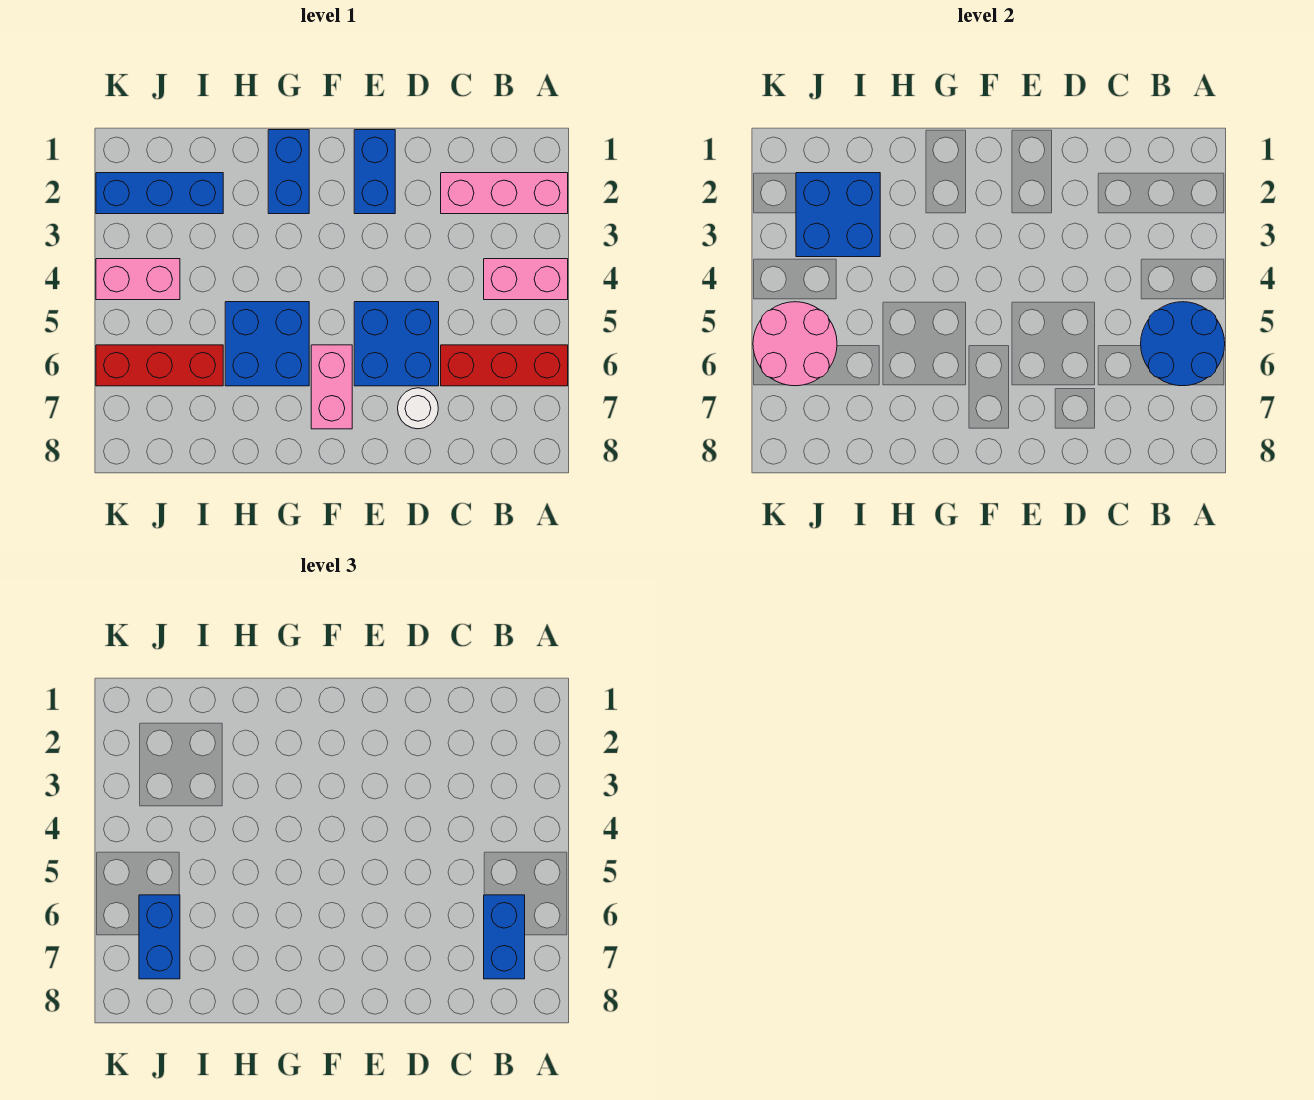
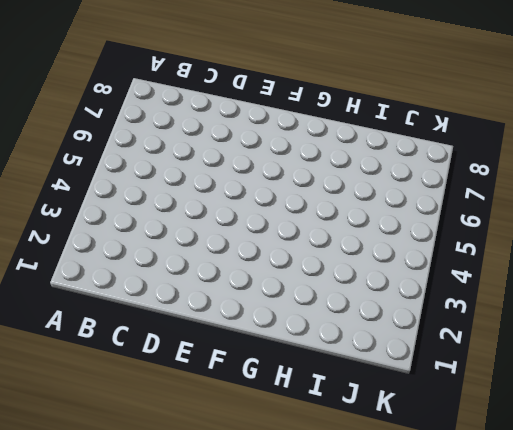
none -> pink brick A2:C2 level 1
none -> pink brick A4:B4 level 1
none -> red brick A6:C6 level 1

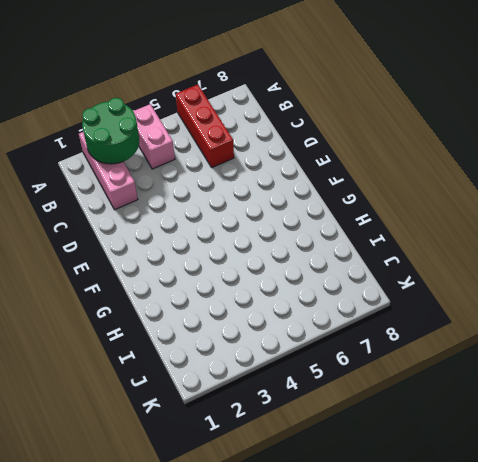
green round brick A2:B3 level 2 -> none
none -> blue brick D5:E6 level 1
none -> white round brick D7 level 1
none -> blue brick E1:E2 level 1

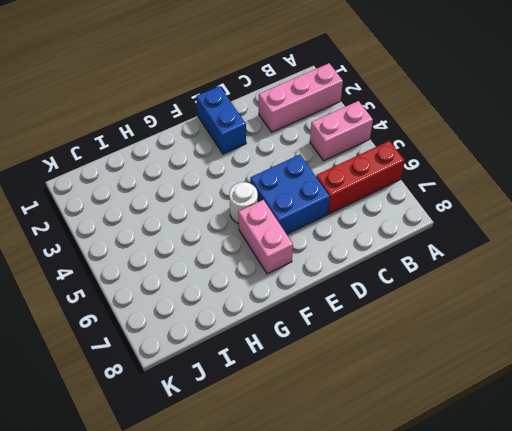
white round brick F5 level 1 -> white round brick D7 level 1
none -> blue brick G1:G2 level 1
none -> blue brick G5:H6 level 1
none -> blue brick I2:K2 level 1

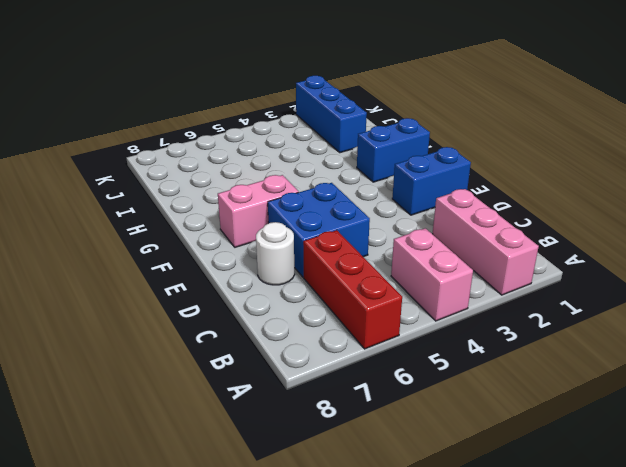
none -> blue brick G5:H6 level 1
none -> red brick I6:K6 level 1
none -> pink brick J4:K4 level 1

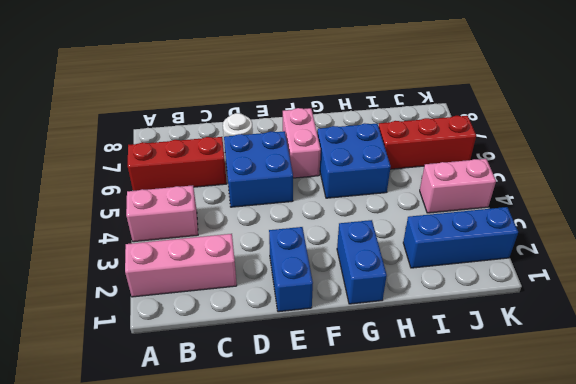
none -> blue round brick A5:B6 level 2
none -> blue brick I2:J3 level 2
none -> pink round brick J5:K6 level 2

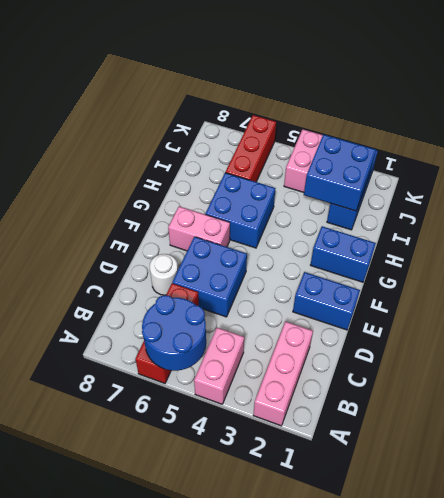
none -> pink round brick J5:K6 level 2
none -> blue brick B6:B7 level 3
none -> blue brick J6:J7 level 3

